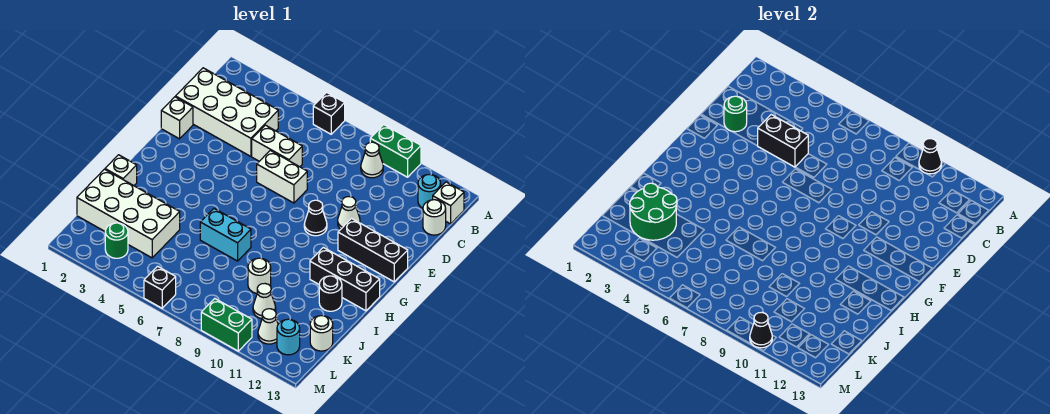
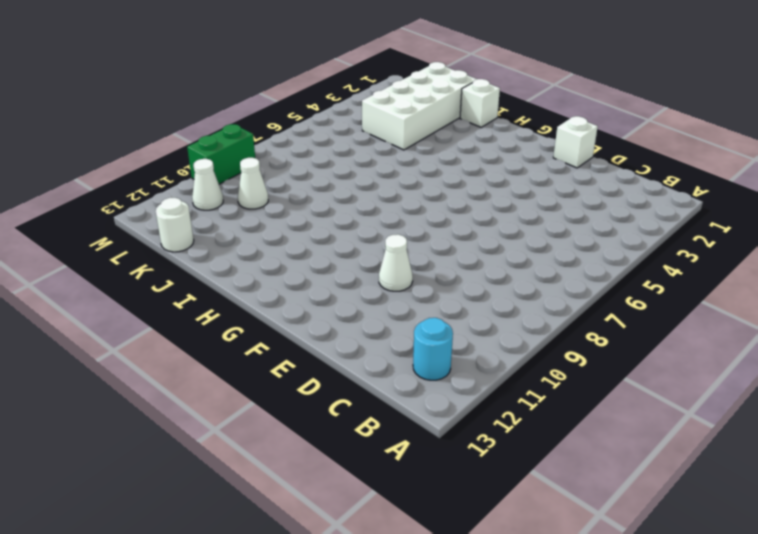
none -> black brick A6 level 1
none -> green brick A9:A10 level 1
none -> white cone B9 level 1
none -> white brick B13 level 1

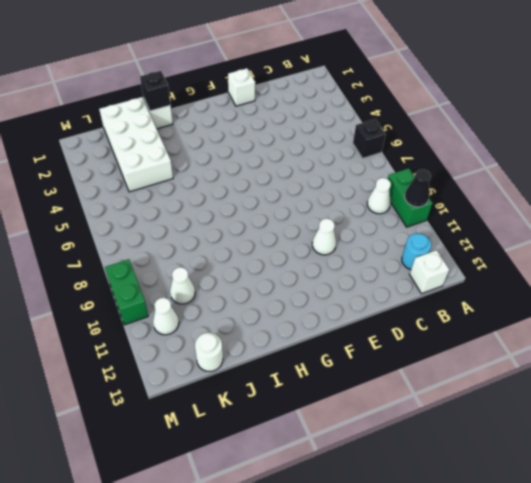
black brick I1 level 2 -> black brick M6 level 1
none -> white brick C1:D4 level 1
none -> white round brick C13 level 1
none -> white brick D5:D6 level 1
none -> white brick E6:E7 level 1

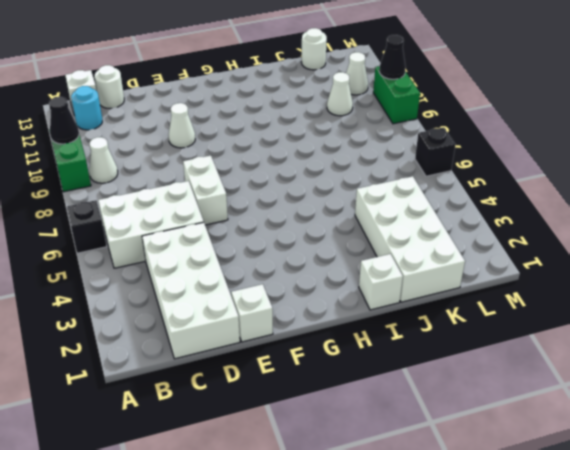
white brick B5:D6 level 1 -> white brick D5:D6 level 1
none -> black cone F9 level 1
none -> black brick F11:F13 level 1
none -> black brick H11:H13 level 1
none -> cyan brick I6:I7 level 1

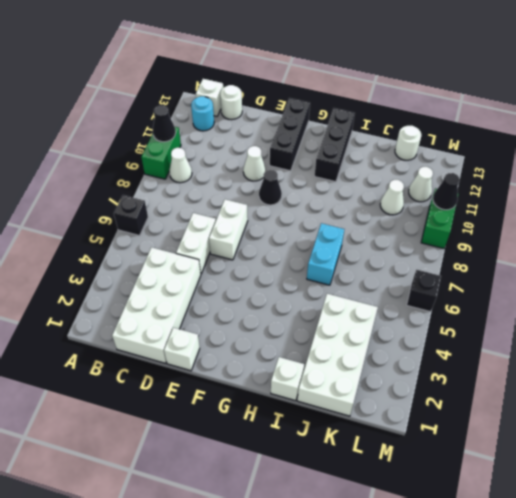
none -> black round brick I12 level 1
none -> white round brick J9 level 1
none -> green round brick L3 level 1
none -> cyan round brick L12 level 1

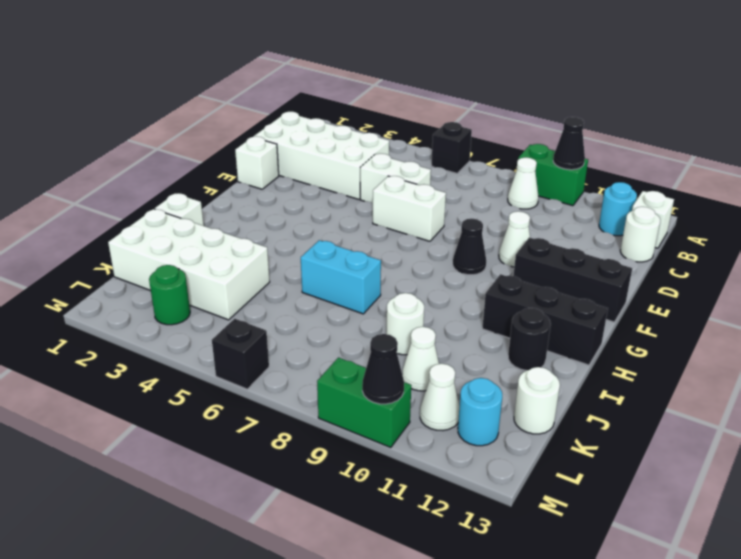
none -> green round brick D2 level 2
none -> black brick D4:D5 level 2
none -> green round brick J2:K3 level 2

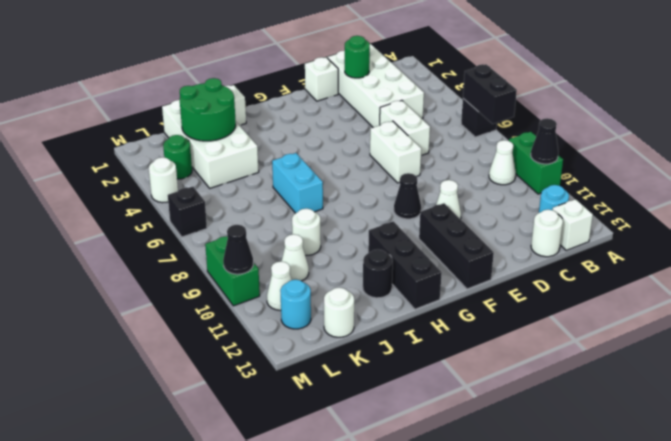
black brick A6:A7 level 2 -> black brick D4:D5 level 2
white round brick M4 level 1 -> none

